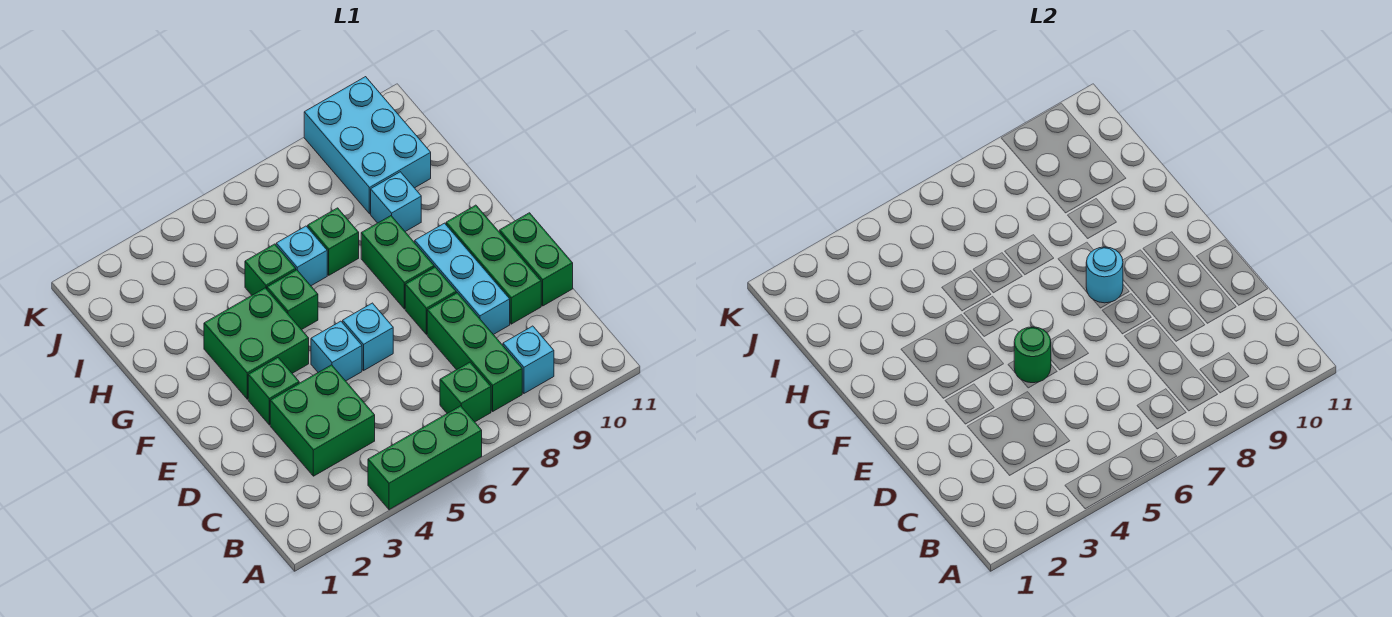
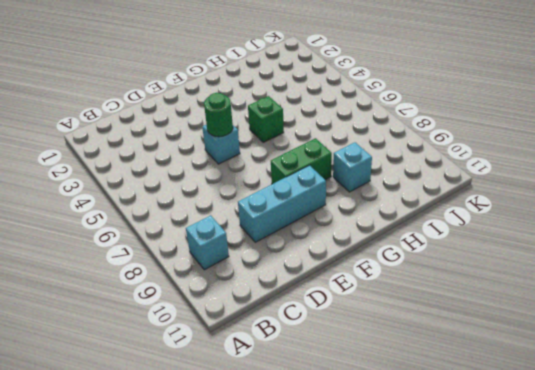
none -> green brick A4:A6 level 1
none -> green brick B7 level 1
none -> green brick B8:D8 level 1

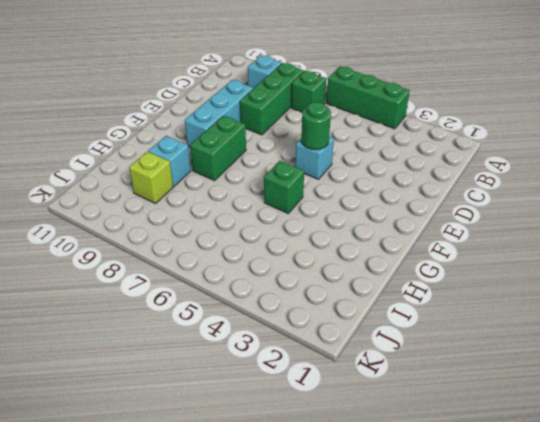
lime brick I9 level 1 -> cyan brick I9:K10 level 1
none -> green brick C3:D4 level 1
none -> green brick D10:F10 level 1
none -> green brick D11:E11 level 1

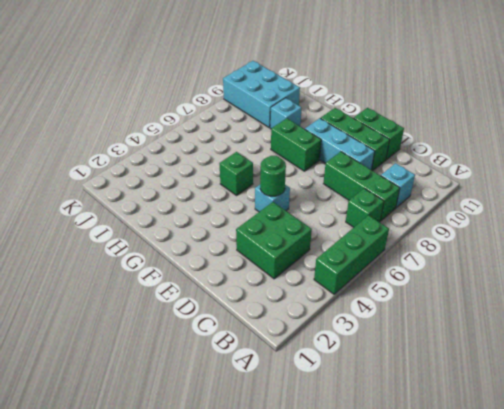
none -> green brick E3 level 1
none -> cyan brick E6 level 1
none -> green brick E8 level 1

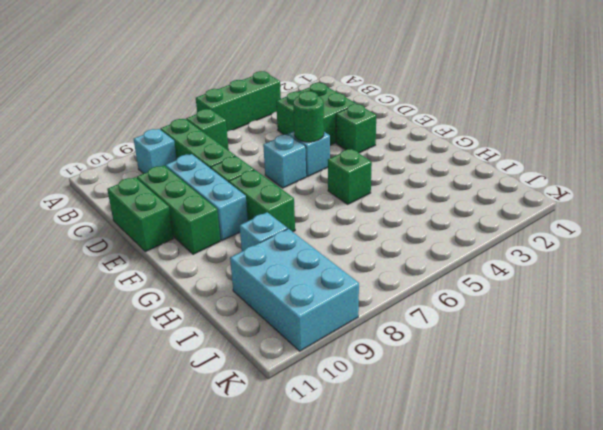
none -> green brick F3:G4 level 1
none -> green brick H5 level 1
none -> cyan brick H6 level 1

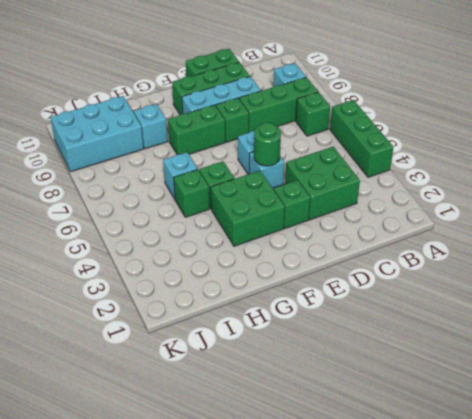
none -> green brick H7 level 1
none -> cyan round brick F8 level 2

